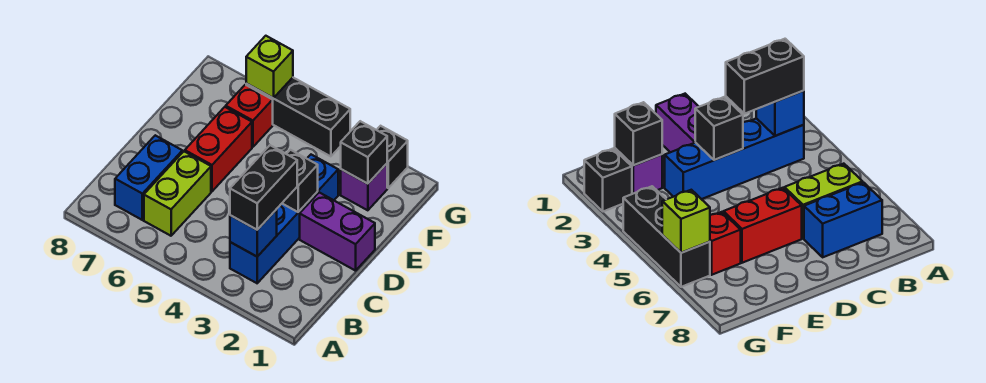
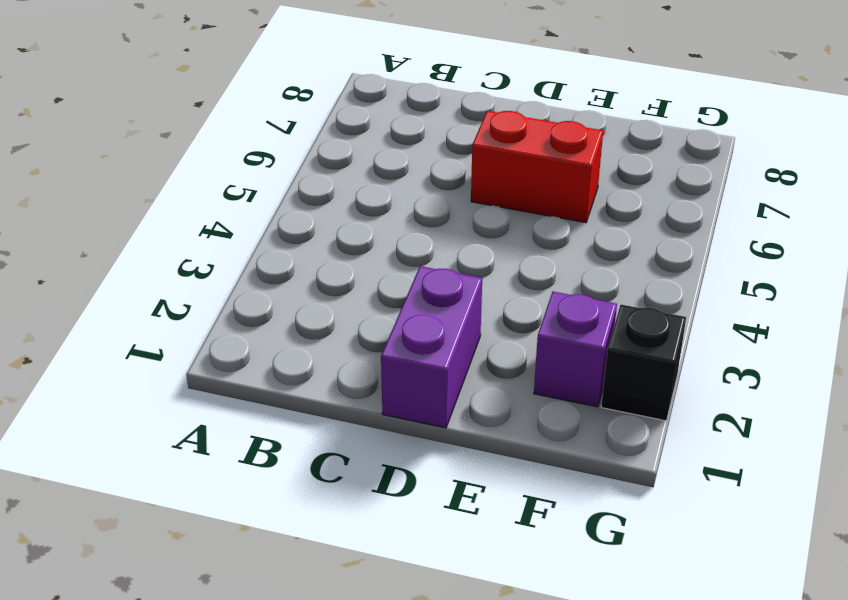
none -> blue brick B3:E3 level 1
none -> lime brick B6:C6 level 1
none -> blue brick B7:C7 level 1

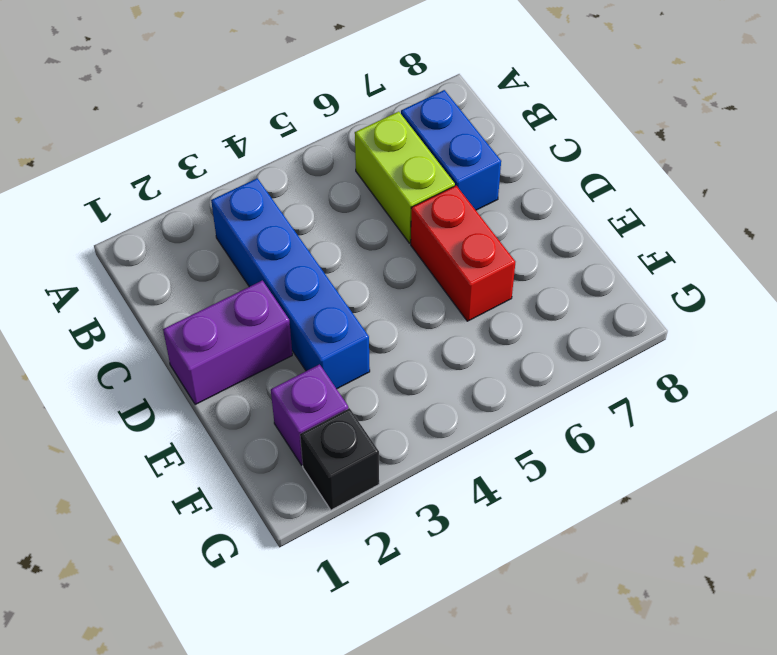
none -> red brick F6 level 1
none -> black brick G4:G6 level 1
none -> blue brick B3 level 2

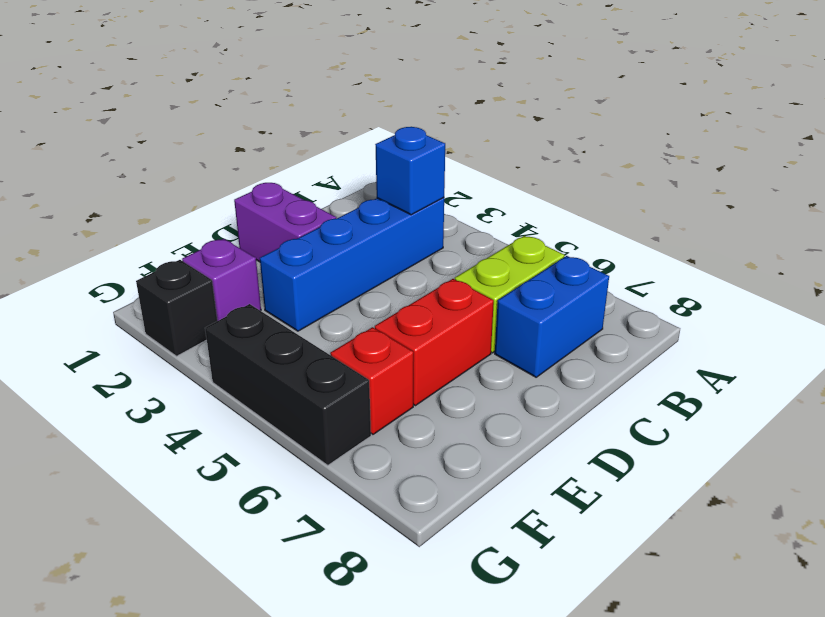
none -> black brick D3 level 2
none -> black brick F2 level 2
none -> lime brick G6 level 2

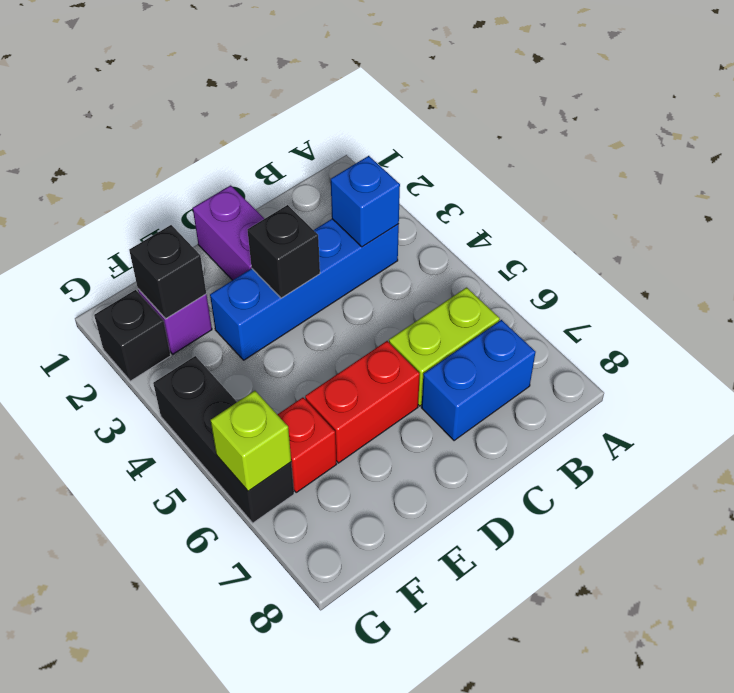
none -> black brick B3:C3 level 3

